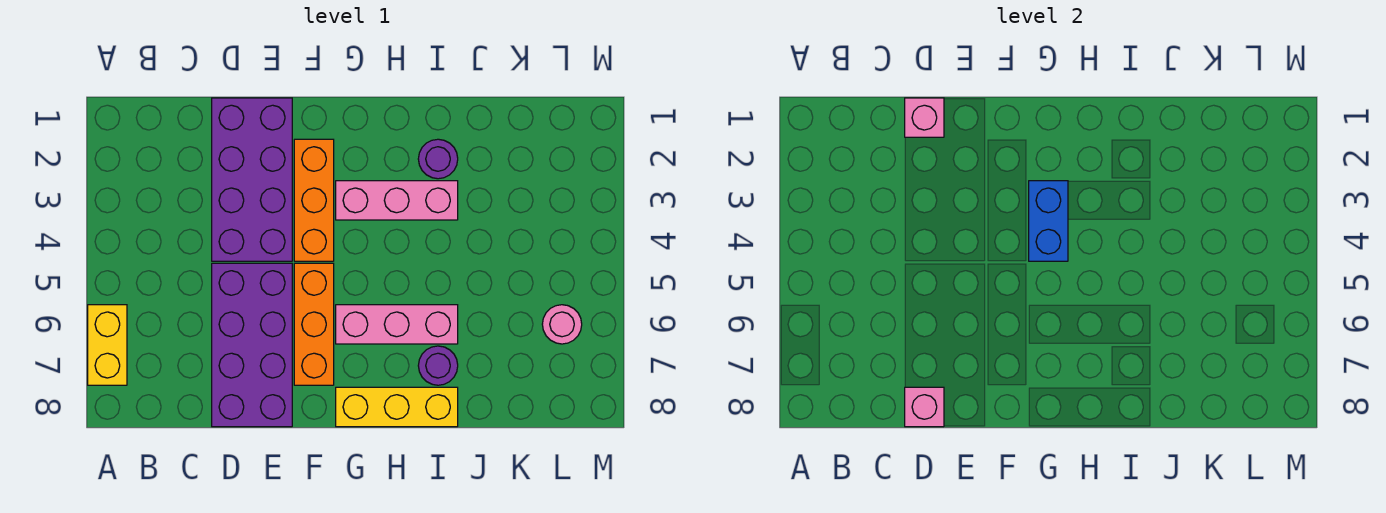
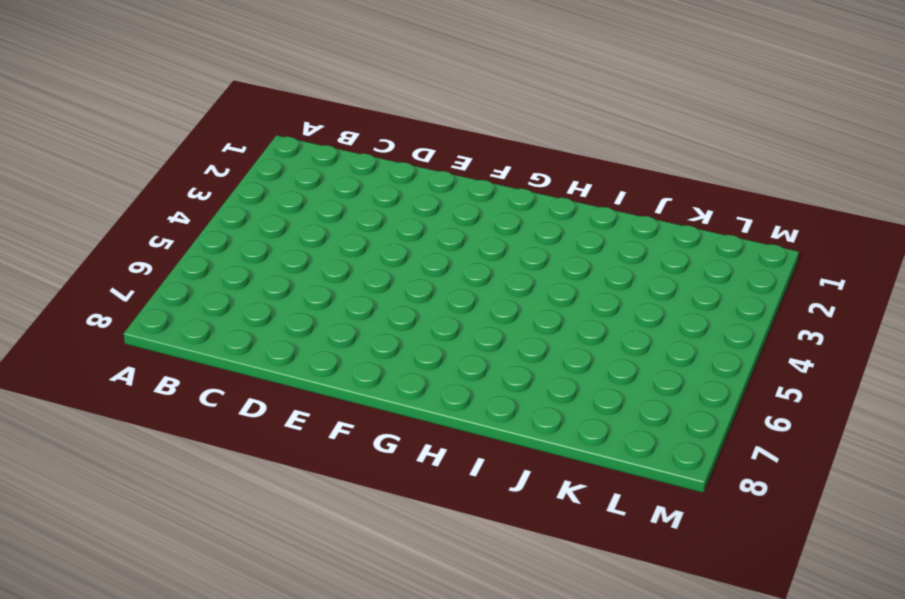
none -> yellow brick A6:A7 level 1
none -> purple brick D1:E4 level 1
none -> purple brick D5:E8 level 1

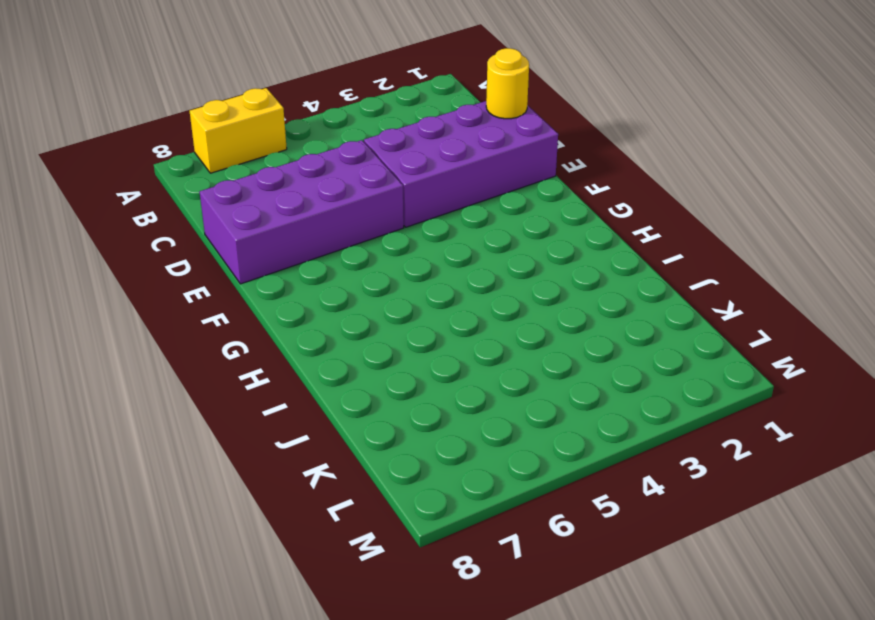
yellow round brick D1 level 2 -> pink brick D1 level 2
none -> orange brick F2:F4 level 1
none -> orange brick F5:F7 level 1
none -> pink brick G3:I3 level 1

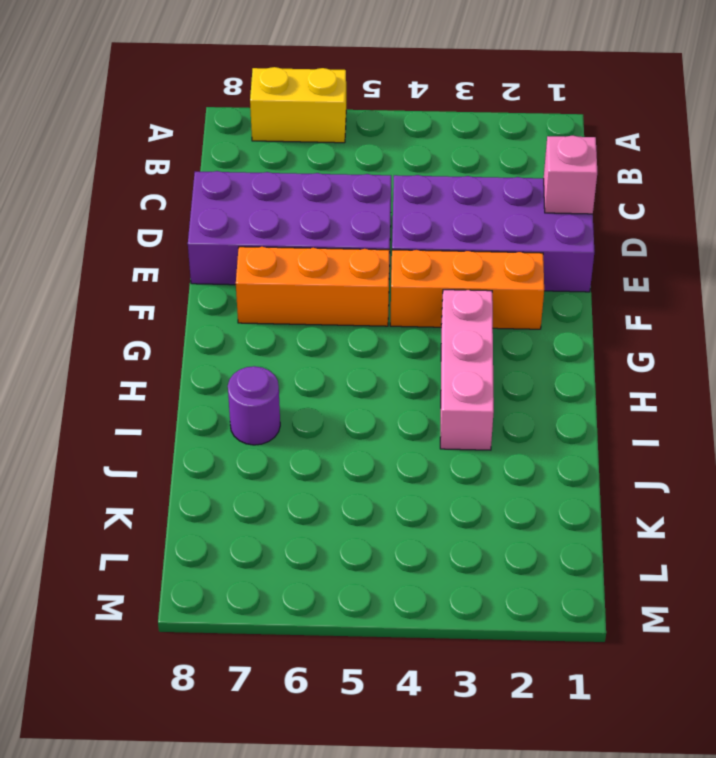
none -> pink brick G6:I6 level 1
none -> yellow brick G8:I8 level 1
none -> purple round brick I2 level 1

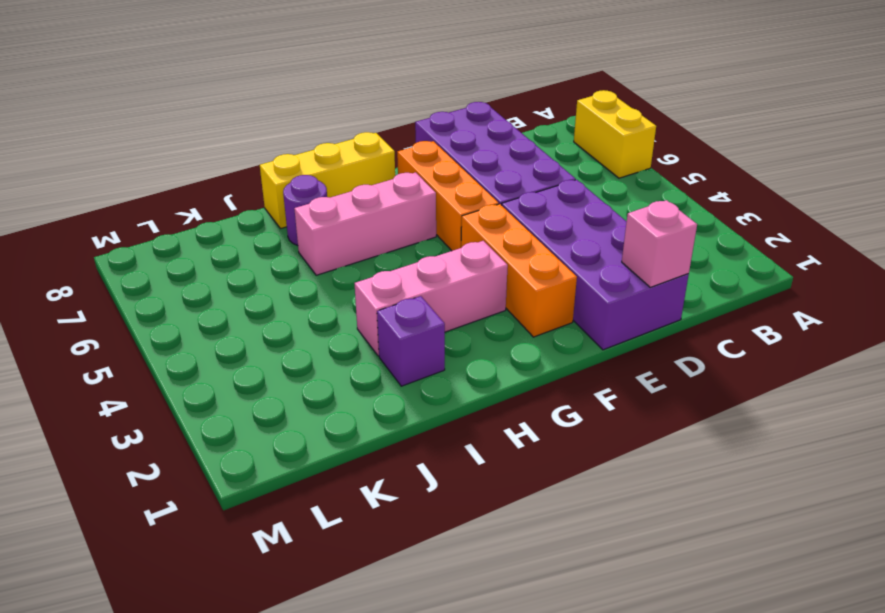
purple brick I2 level 1 -> purple round brick I2 level 1
none -> pink round brick L6 level 1
none -> pink brick D8 level 2
none -> blue brick G3:G4 level 2

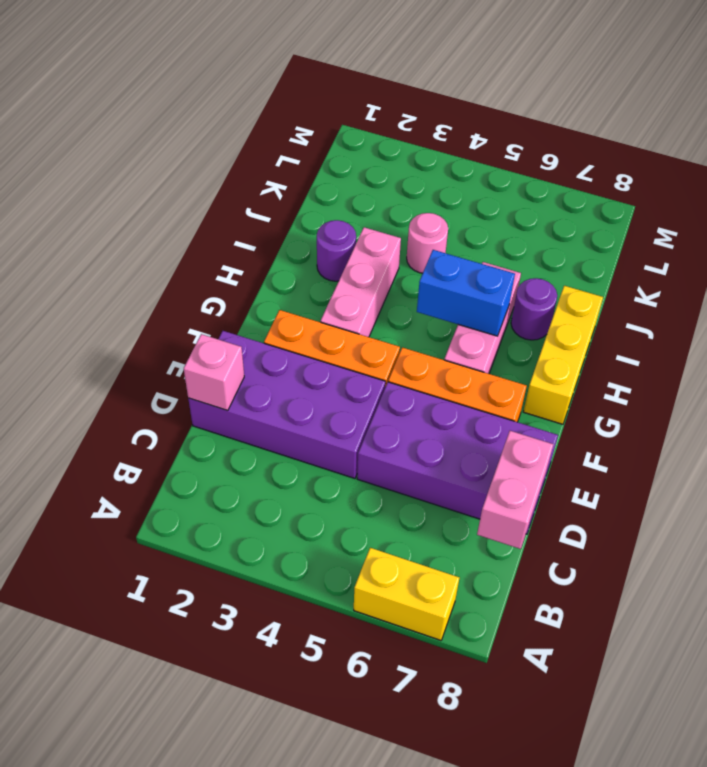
pink brick C8:D8 level 2 -> pink brick D8 level 2
blue brick H5:H6 level 2 -> blue brick G3:G4 level 2
pink round brick J4 level 1 -> pink round brick L6 level 1

